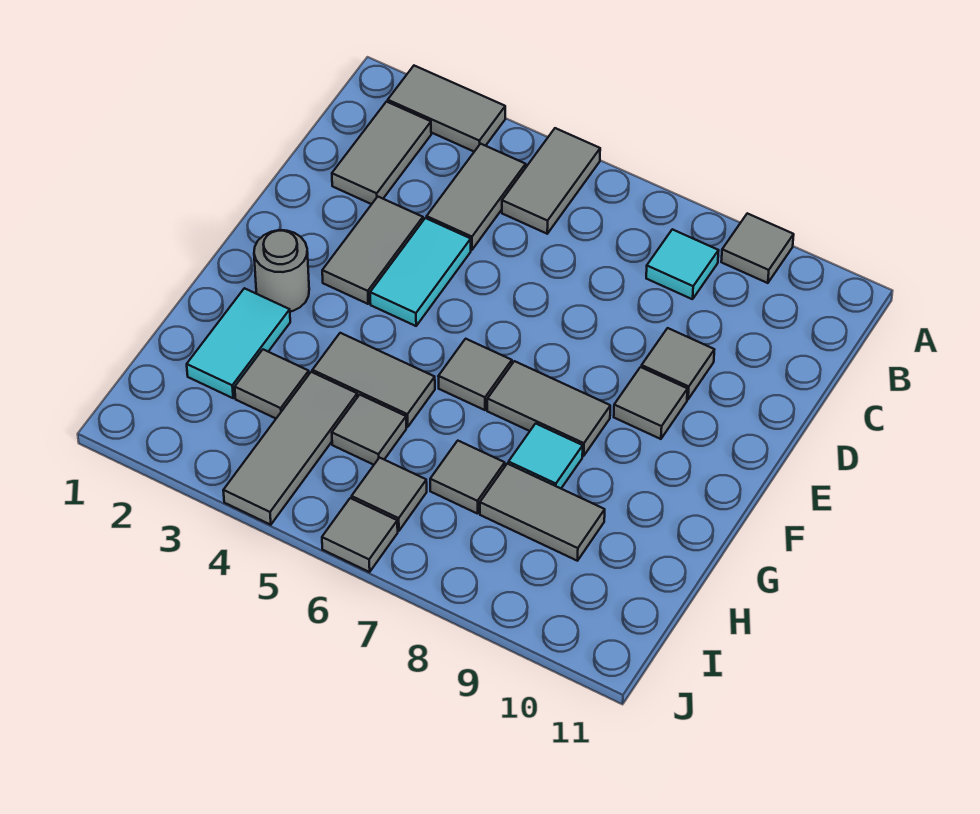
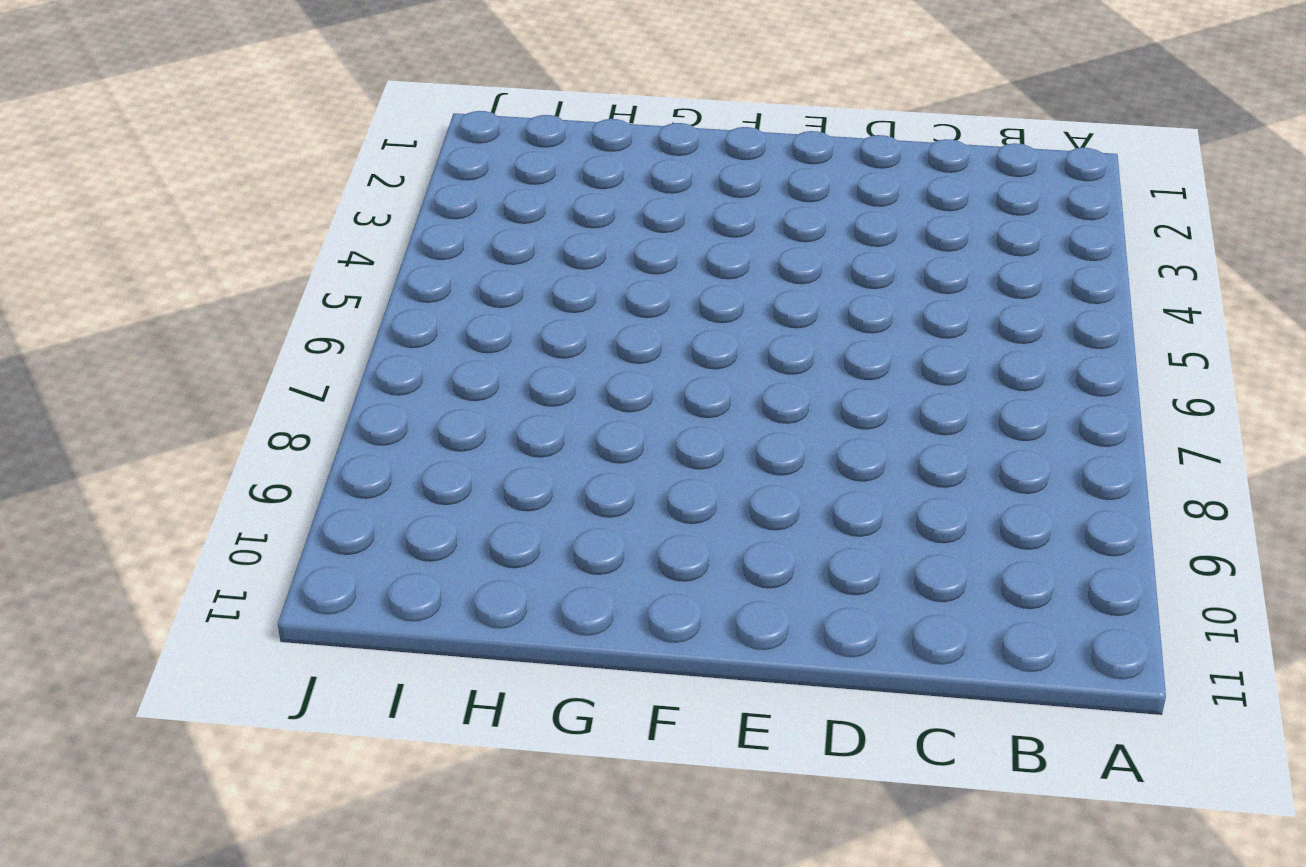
none -> grey tile A2:A3 level 1
none -> grey tile A5:B5 level 1
none -> grey tile A9 level 1

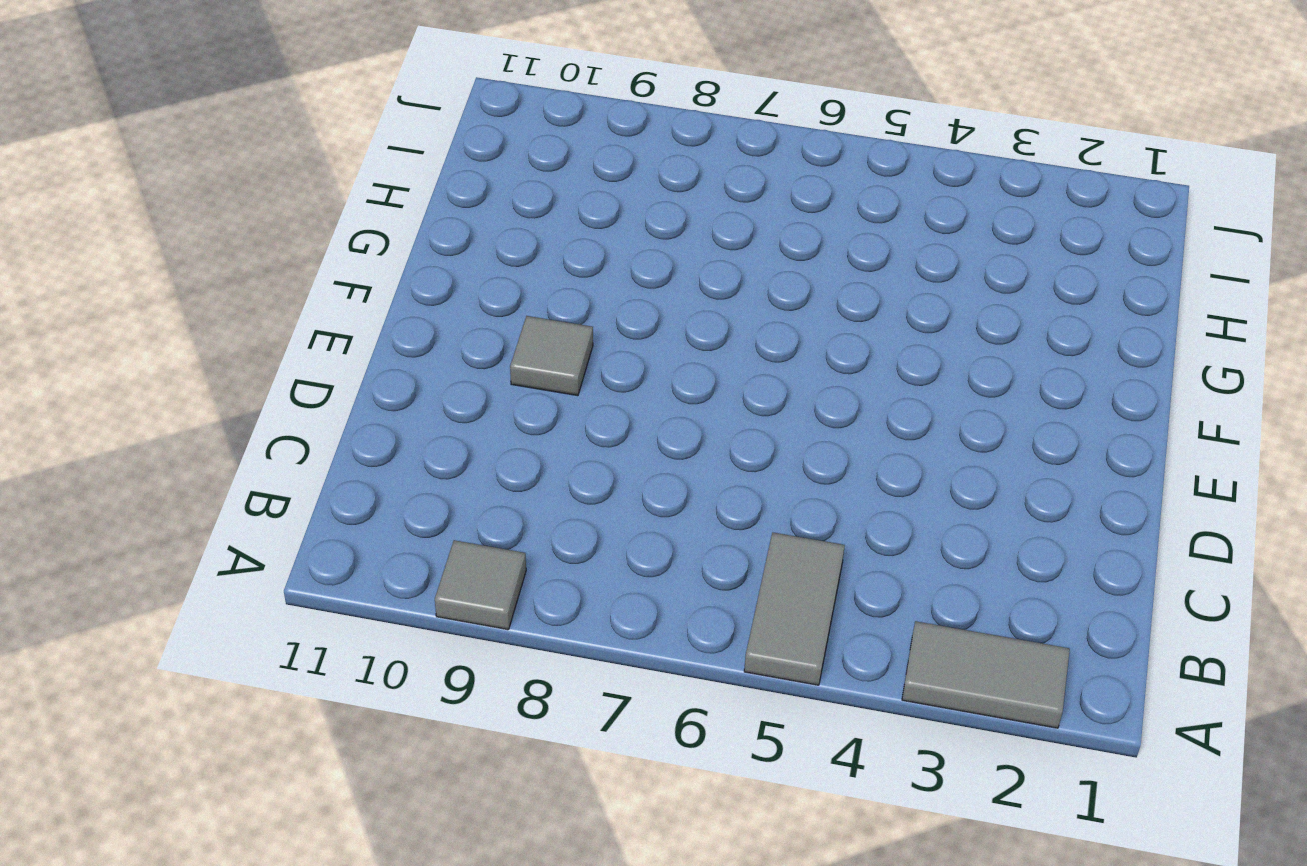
none -> grey tile B2:C2 level 1
none -> grey tile B4:C4 level 1
none -> cyan tile B8 level 1

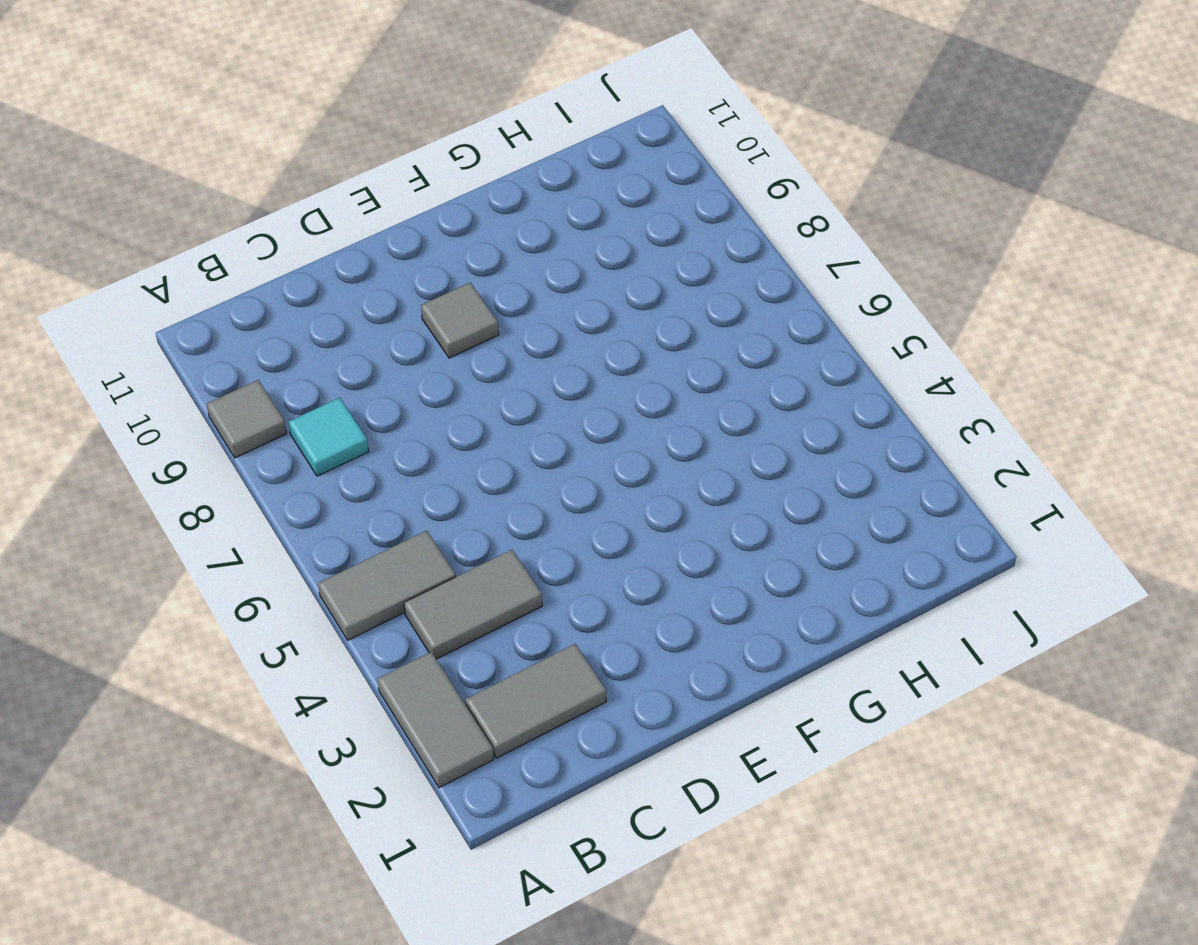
none -> grey tile D3:E3 level 1
none -> cyan tile D4:E4 level 1
none -> grey tile D9 level 1

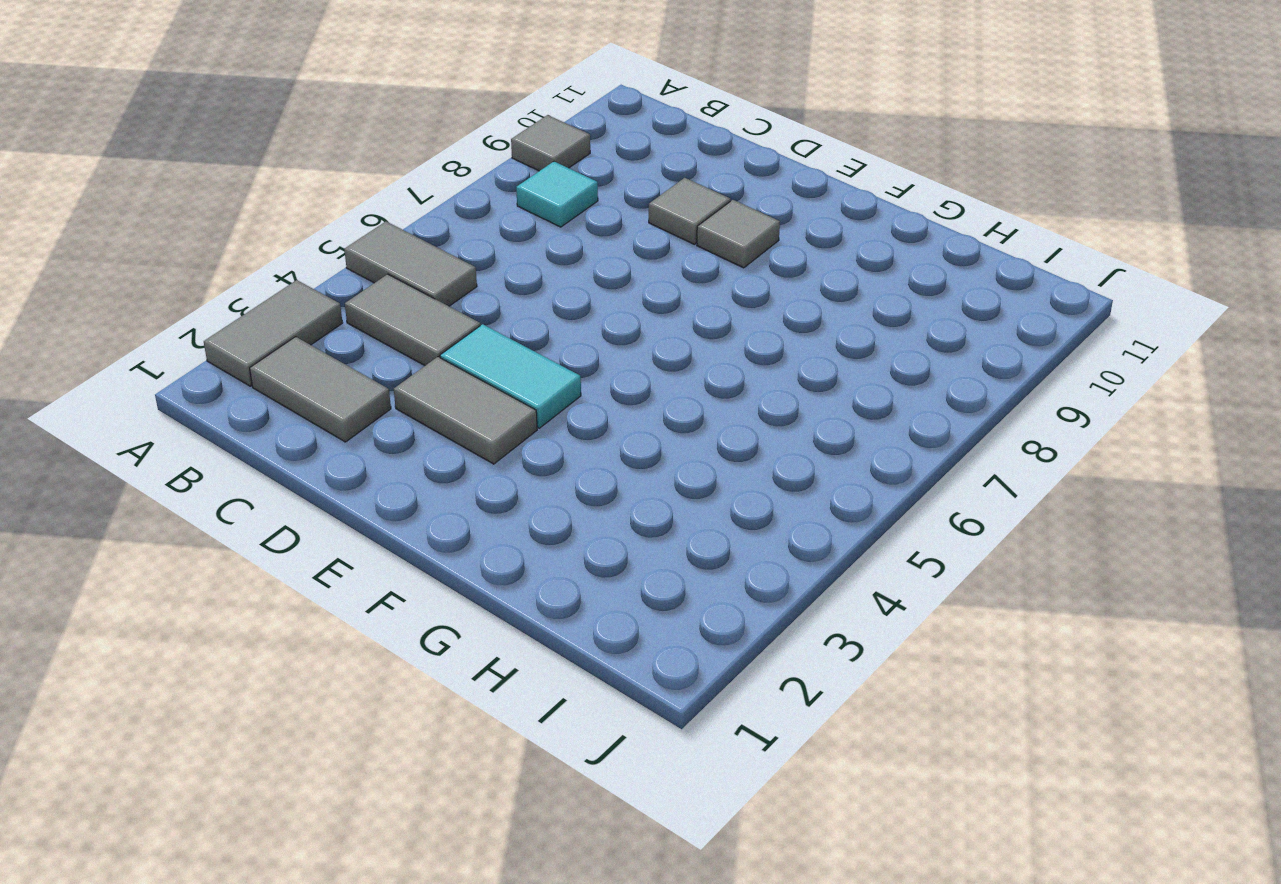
none -> grey round brick F2 level 1
none -> grey tile F6 level 1
none -> grey tile F7:F8 level 1

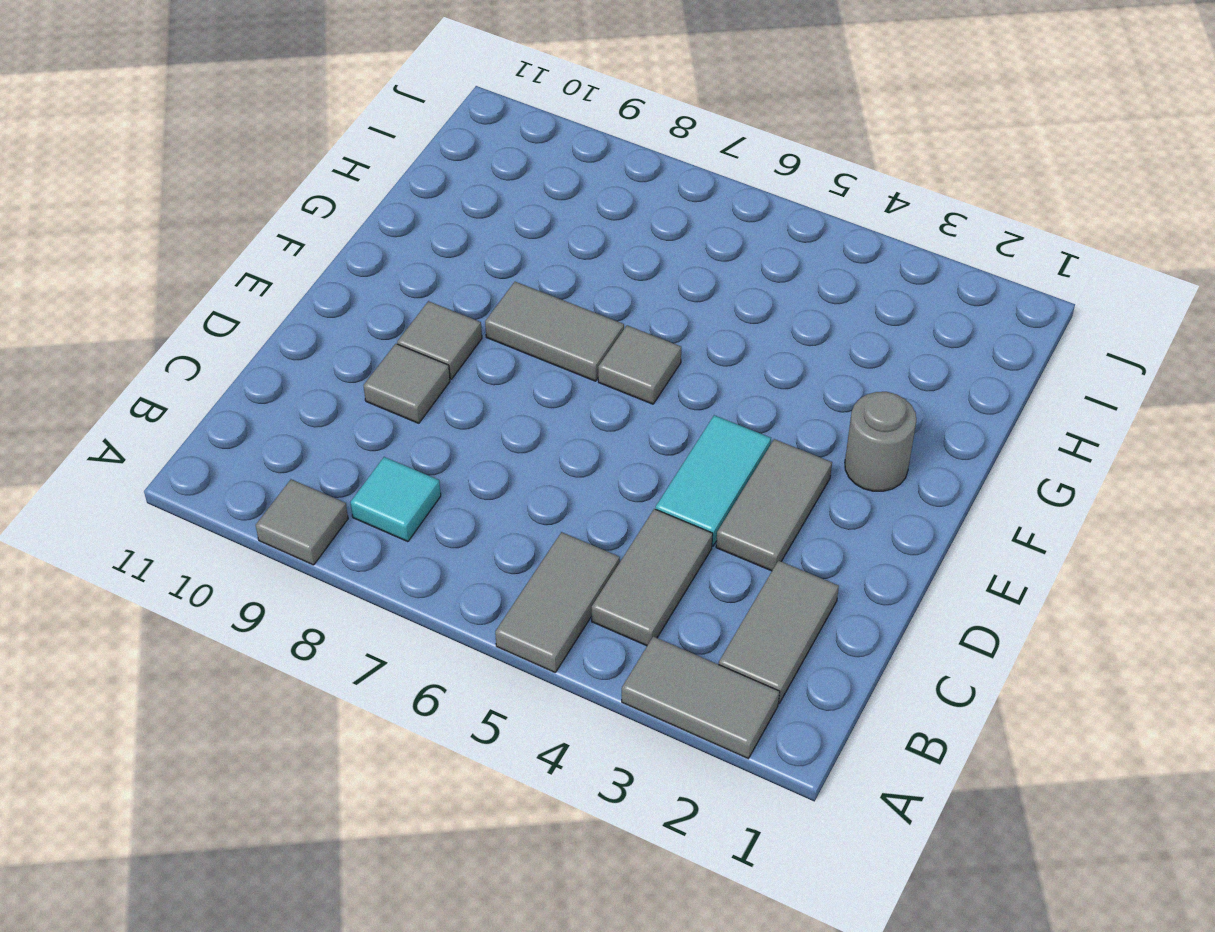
none -> cyan tile G2:H2 level 1
none -> grey tile G4:G5 level 1
none -> cyan tile G8 level 1

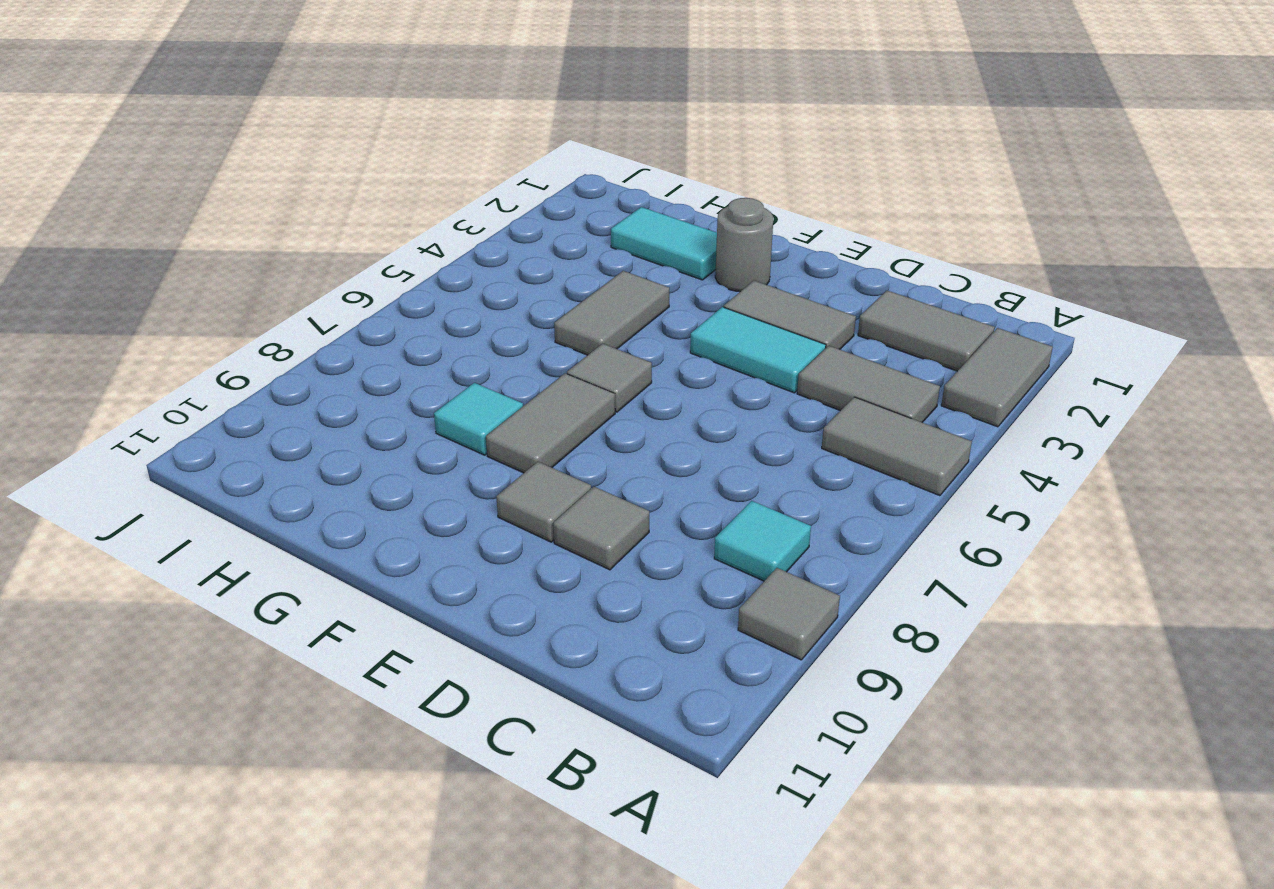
none -> grey tile H3 level 1
none -> grey tile H4:J4 level 1
none -> grey tile H5 level 1

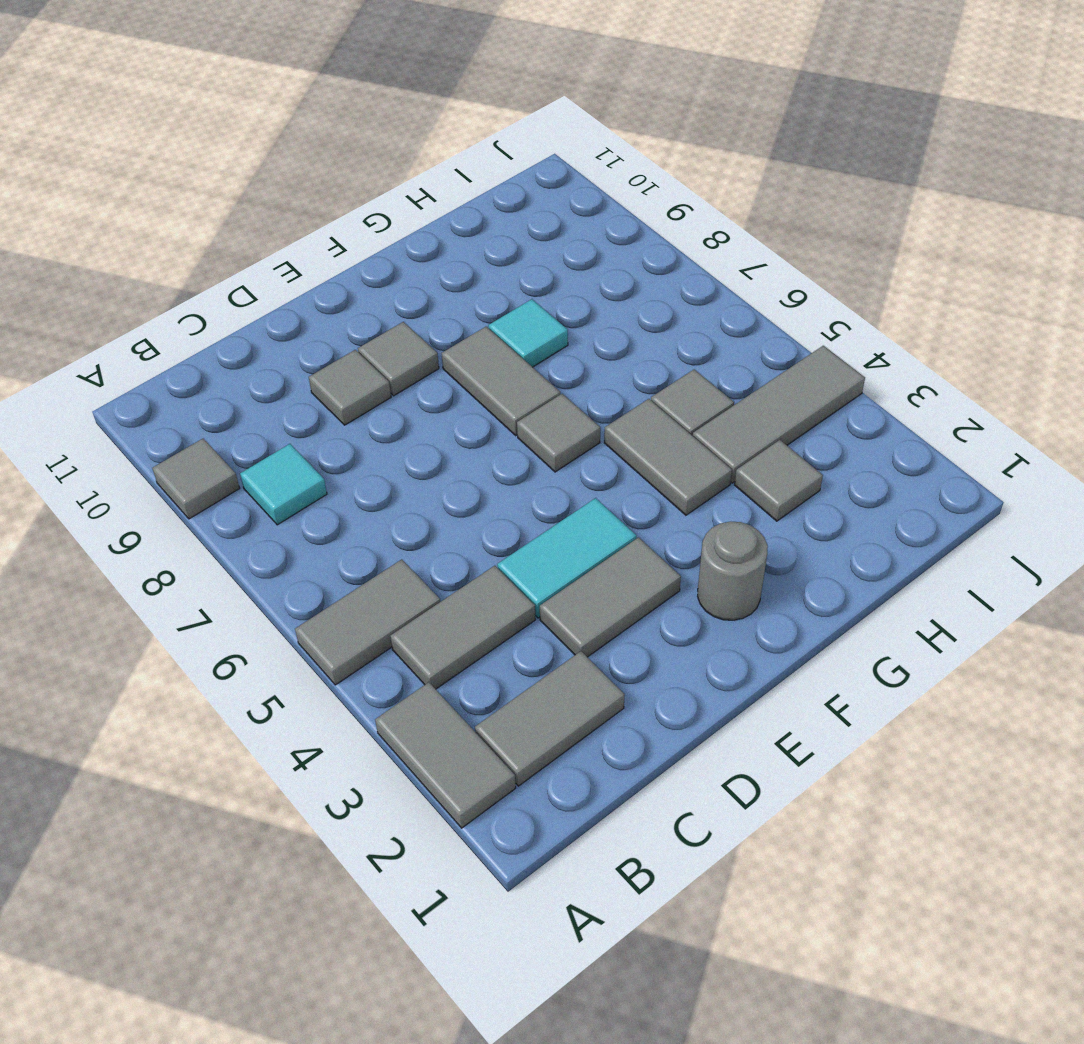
none -> cyan tile G2:H2 level 1
none -> grey tile H7 level 1
none -> grey tile H8:H9 level 1

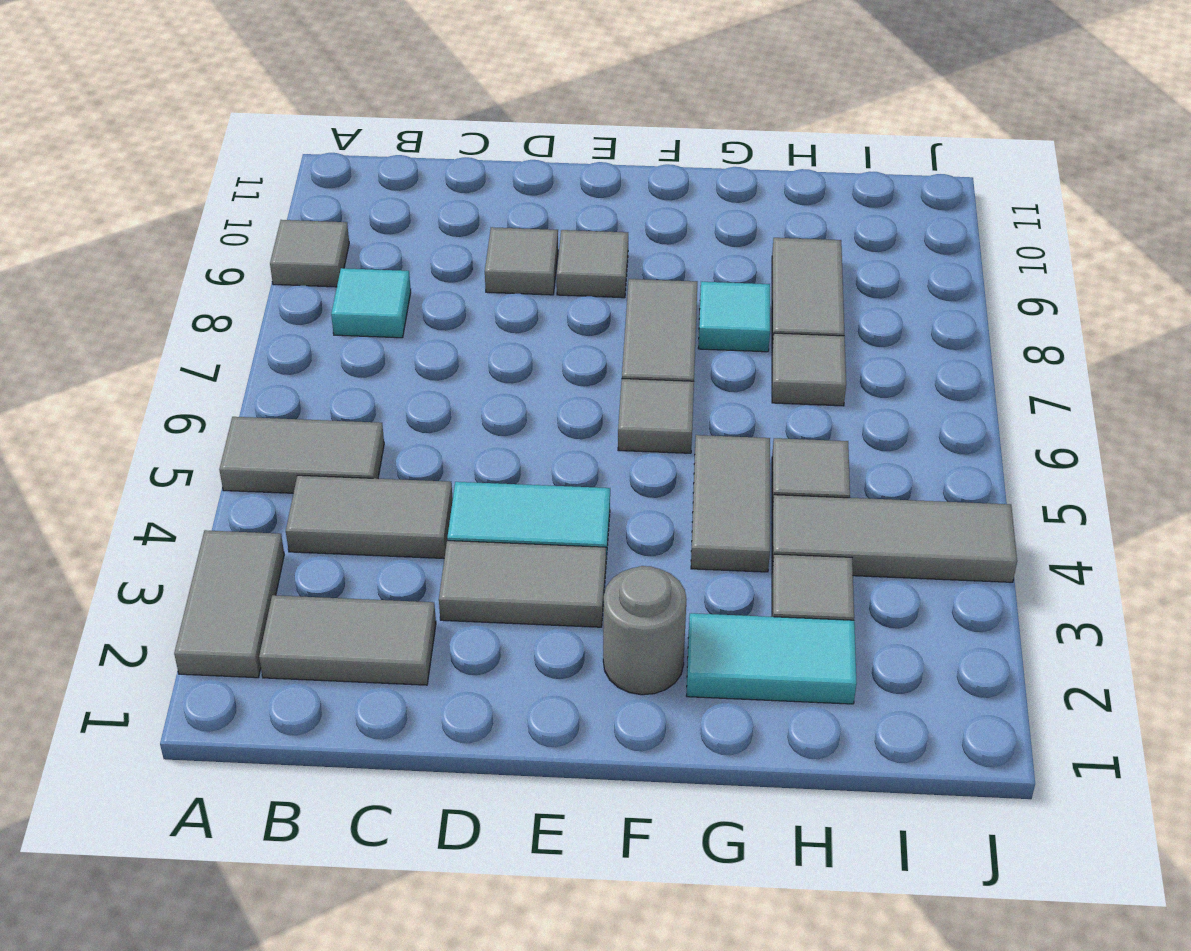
none -> grey tile I6 level 1
none -> grey tile J6 level 1

